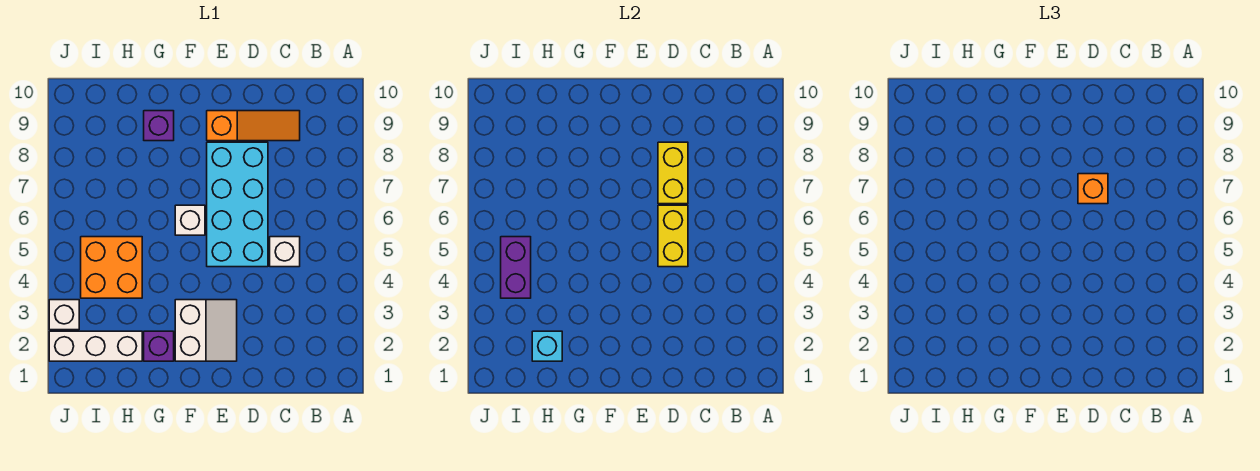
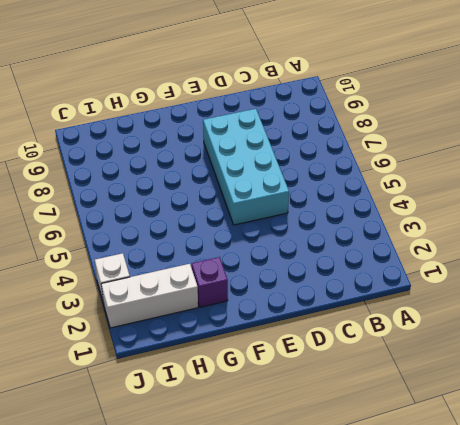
none -> white brick C5 level 1
none -> orange slope C9:E9 level 1 top E
none -> white slope E2:F3 level 1 top F

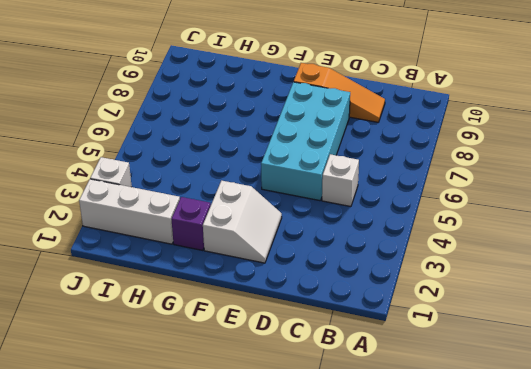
none -> white brick F6 level 1
none -> purple brick G9 level 1
none -> orange brick H4:I5 level 1

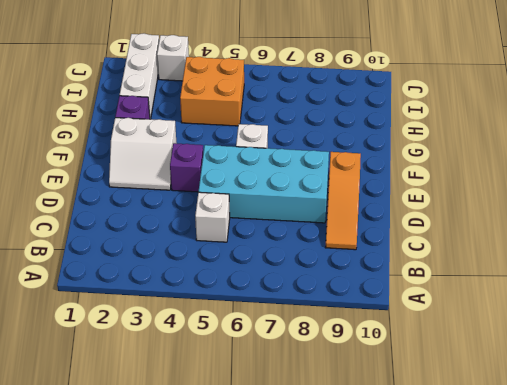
purple brick E4 level 1 -> purple brick G9 level 1
none -> yellow brick D5:D6 level 2
none -> yellow brick D7:D8 level 2
none -> cyan brick H2 level 2

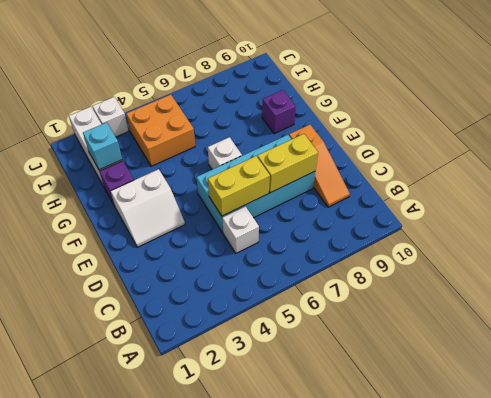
none -> purple brick I4:I5 level 2
none -> orange brick D7 level 3

